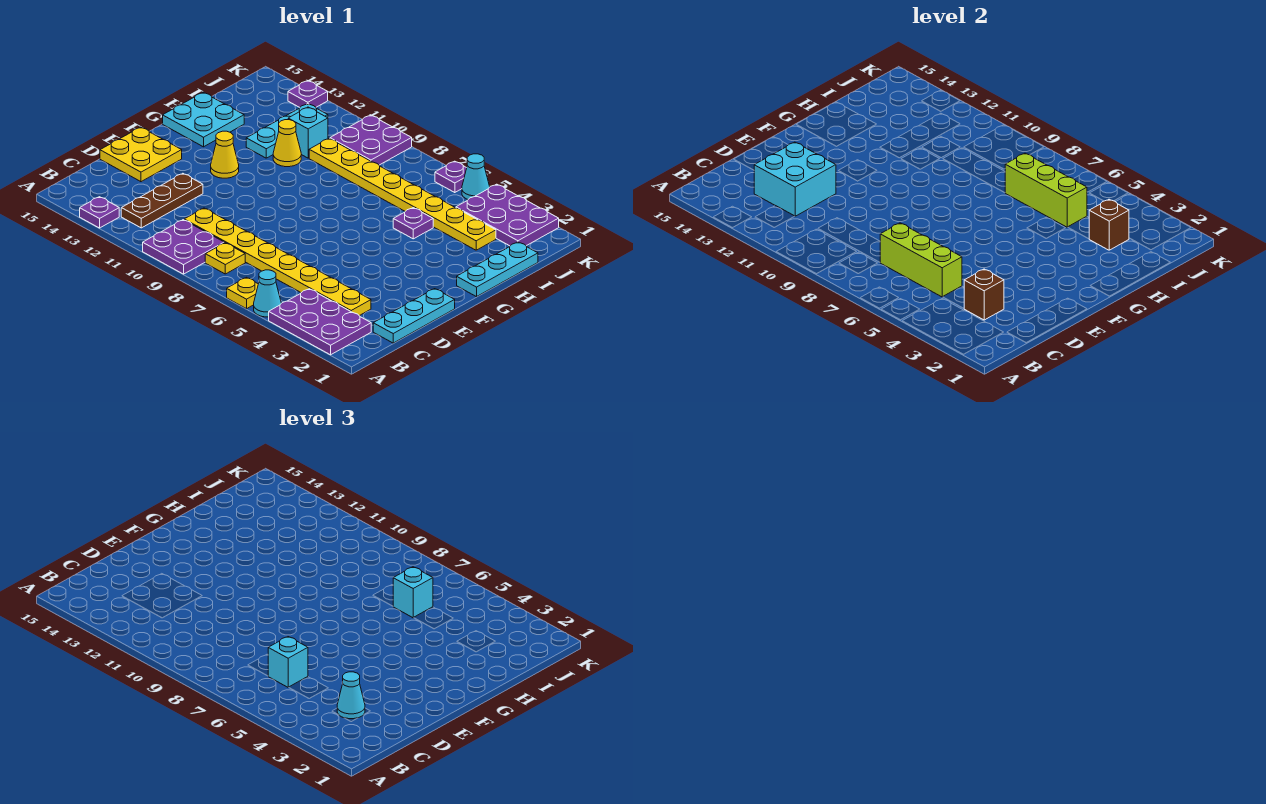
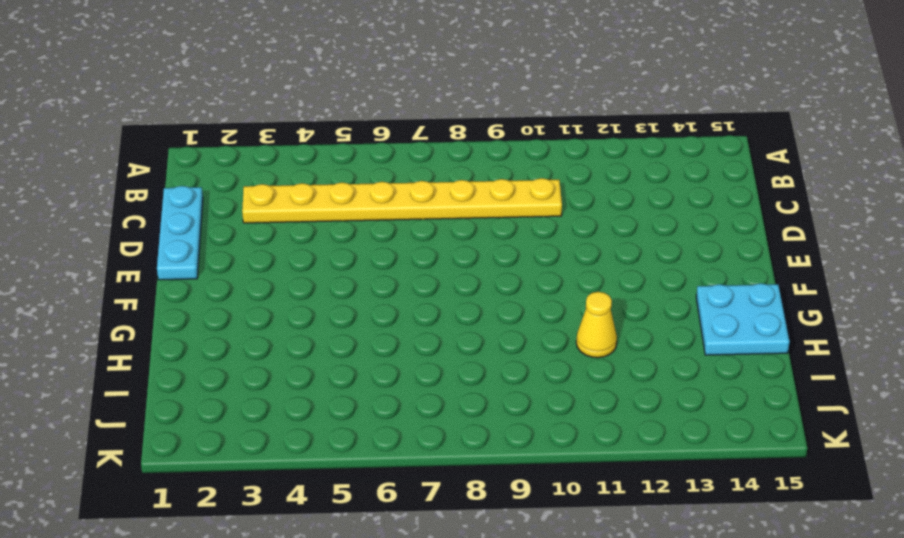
none -> purple plate A2:B4 level 1
none -> cyan cone A5 level 1
none -> yellow plate A6 level 1
none -> purple plate A9:B10 level 1

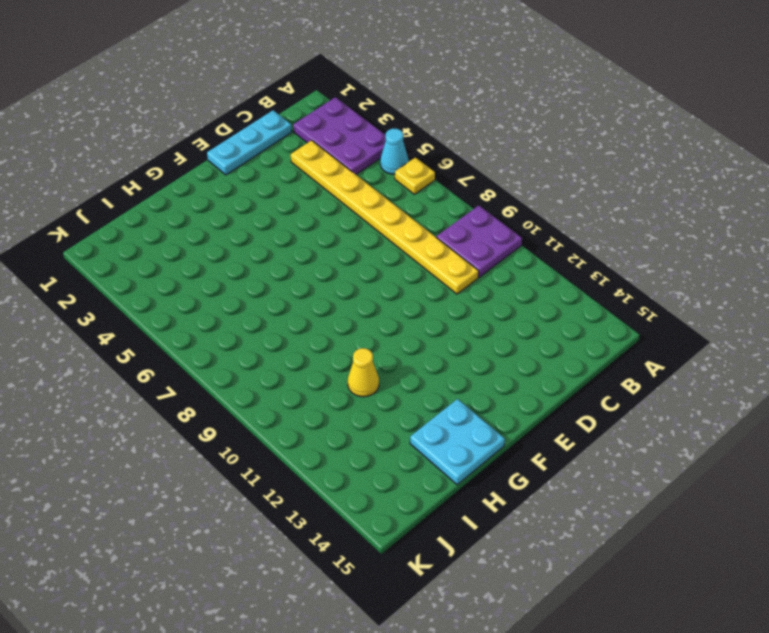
none -> purple plate A13 level 1
none -> yellow plate B8 level 1
none -> brown plate B12:D12 level 1
none -> yellow plate D14:E15 level 1

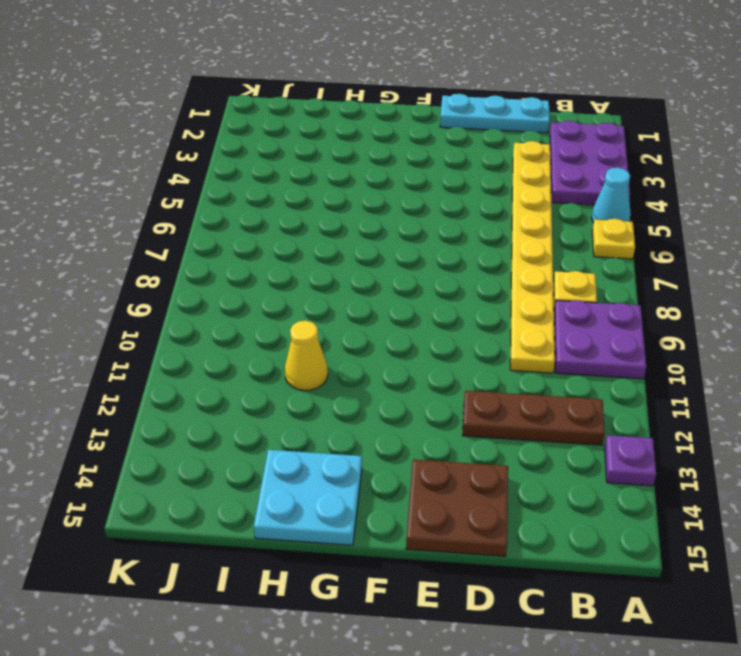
brown plate D14:E15 level 1 -> yellow plate D14:E15 level 1
none -> yellow cone F12 level 1
none -> cyan plate G1:I1 level 1
none -> purple plate H5 level 1
none -> cyan plate H12:J12 level 1

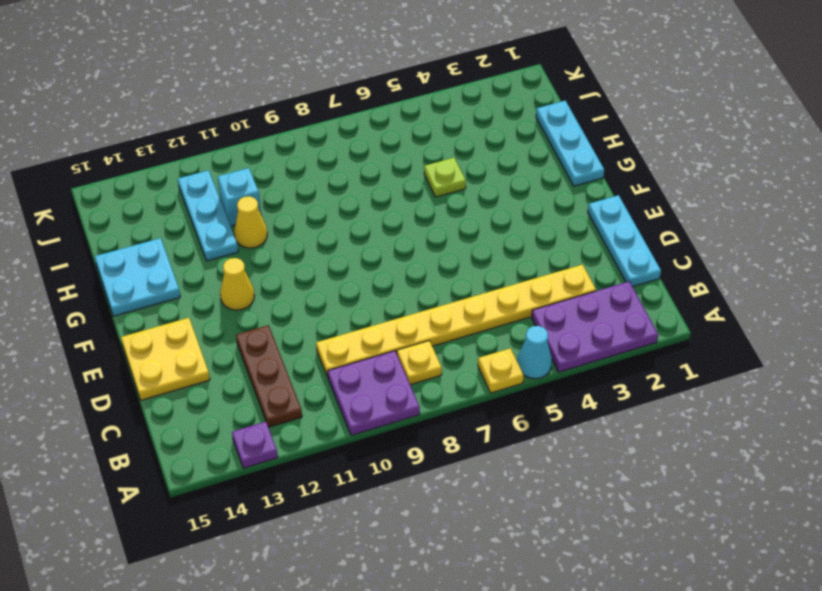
lime plate H5 level 1 -> purple plate H5 level 1
none -> yellow plate I3:I10 level 1
none -> purple plate J2:K4 level 1
none -> purple plate J9:K10 level 1
none -> cyan cone K5 level 1

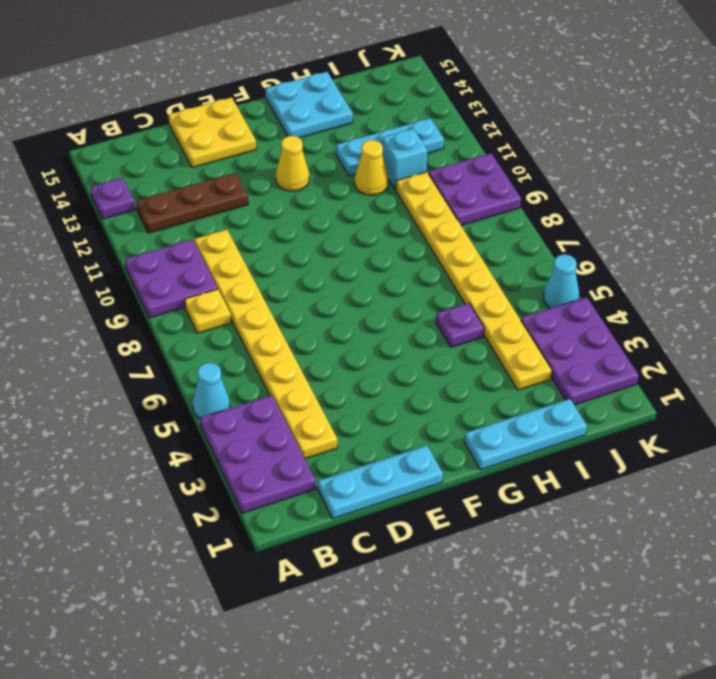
none -> yellow plate A6 level 1
none -> purple plate K6 level 1
none -> purple plate K13 level 1
none -> brown brick C3 level 2

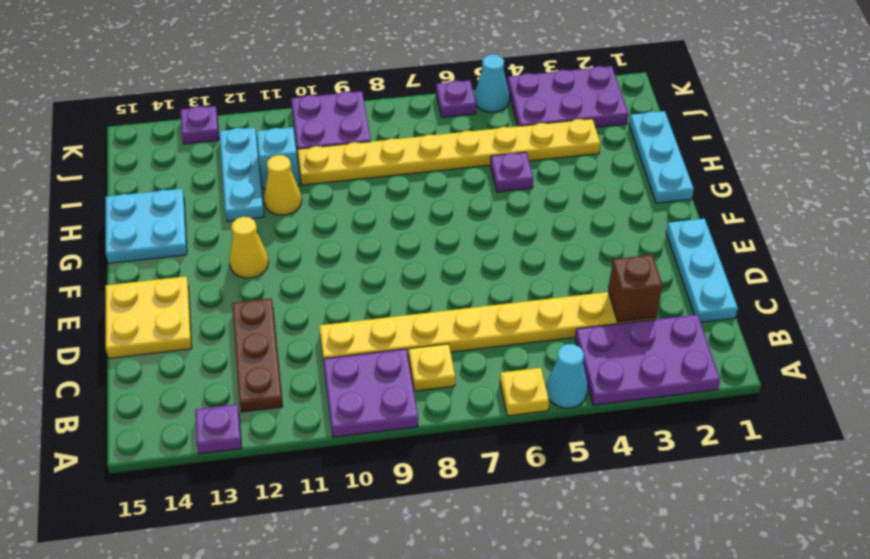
none -> lime brick C5:C7 level 2
none -> cyan brick C12:D13 level 2
none -> brown brick I3 level 2
none -> lime brick I5:I7 level 2

